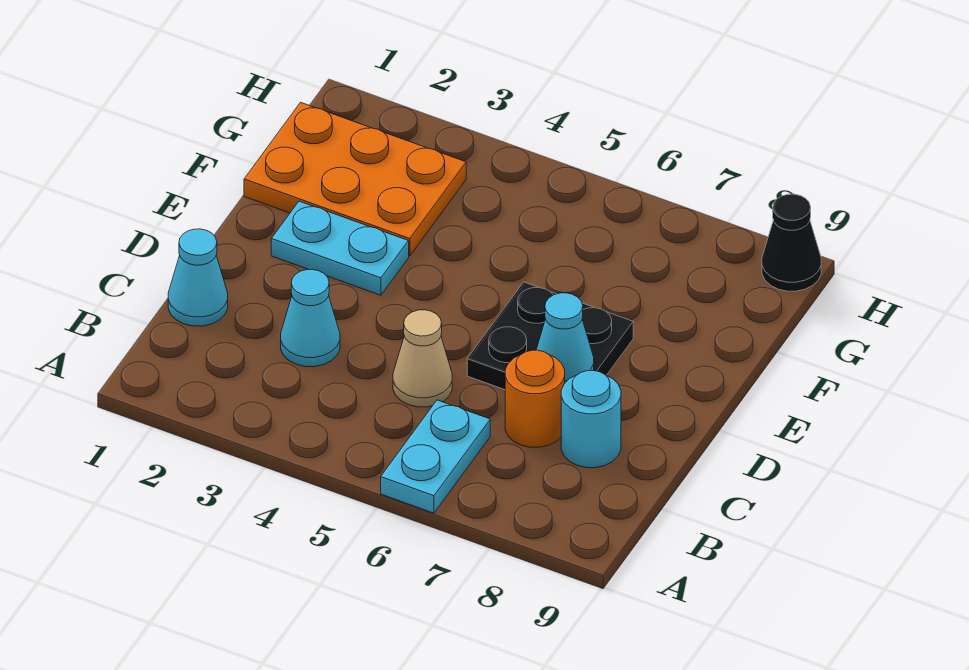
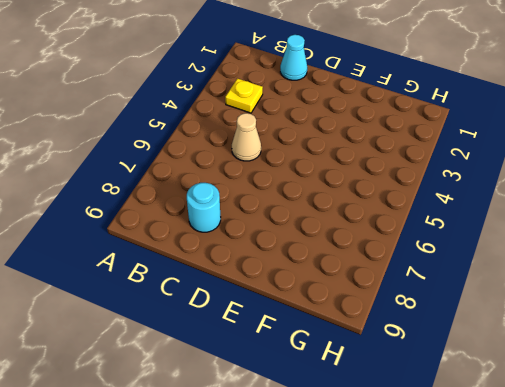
yellow plate B3 level 1 -> none
none -> cyan plate A6:B6 level 1
none -> cyan cone C3 level 1

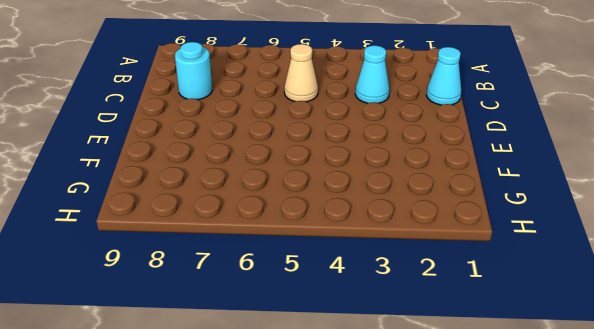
none -> cyan plate A6:B6 level 1
none -> orange round brick C7 level 1

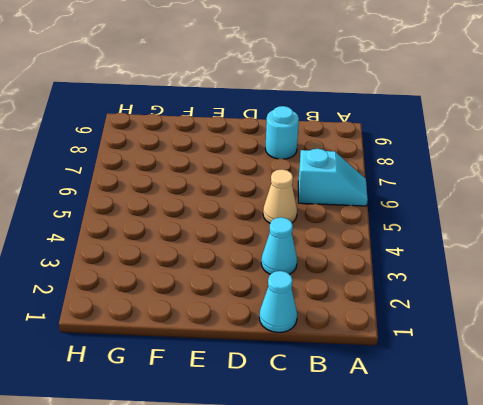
cyan slope A6:B6 level 1 top B -> cyan plate A6:B6 level 1
none -> orange round brick C7 level 1
none -> black plate D6:E7 level 1

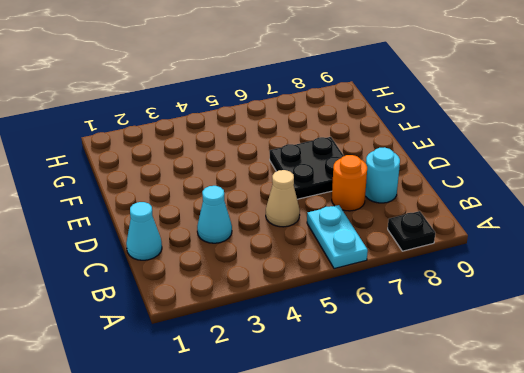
black plate A8 level 1 -> none
none -> cyan plate E2:E3 level 1
none -> orange plate F1:G3 level 1

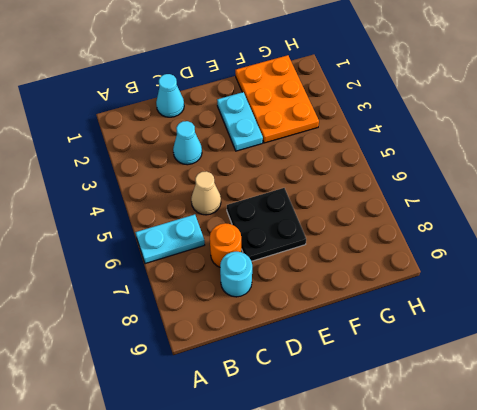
none -> black cone H9 level 1
none -> cyan cone D7 level 2

